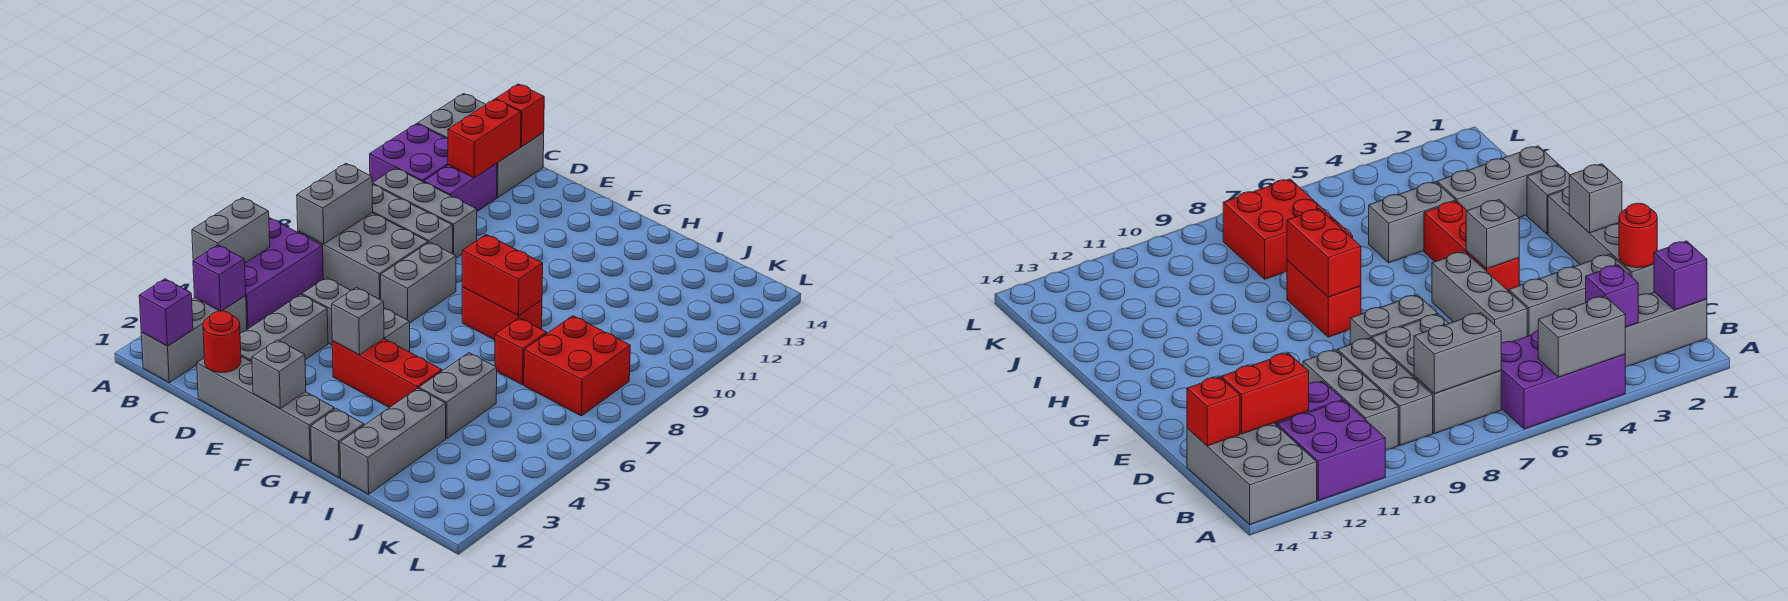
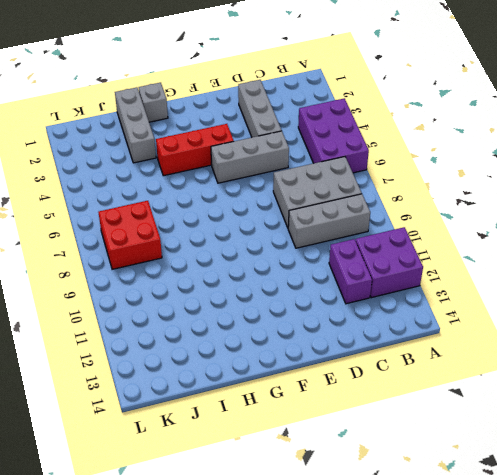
none -> grey brick A13:C14 level 1
none -> grey brick B1:B3 level 1
none -> grey brick B10:D10 level 1

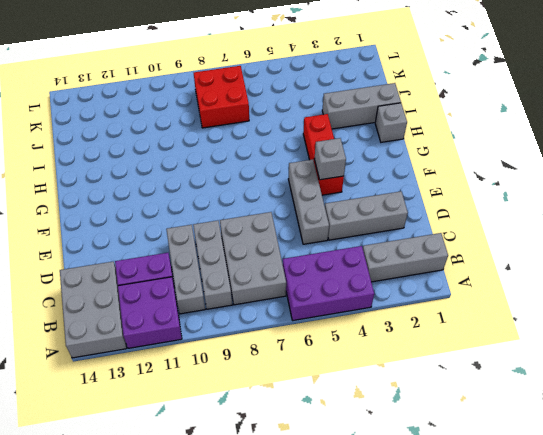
none -> grey brick D1:G1 level 1
none -> grey brick E7:E8 level 1
none -> red brick G8:H8 level 1

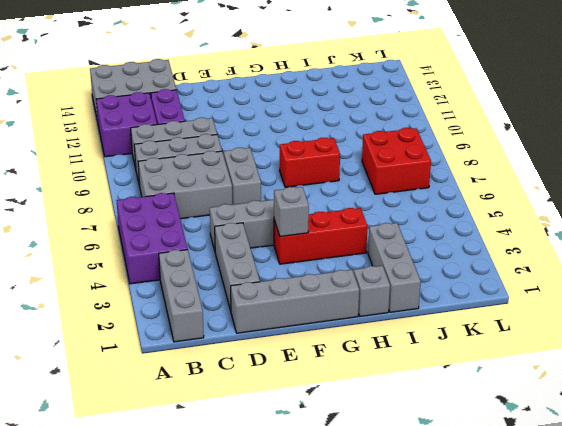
none -> grey brick I4:I5 level 1
none -> red brick I7 level 1
none -> grey brick A4:A5 level 2

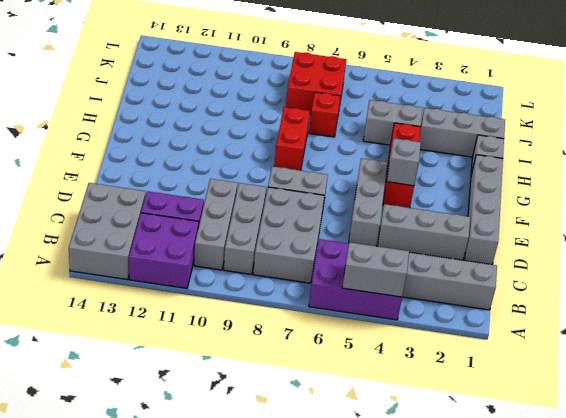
none -> purple brick B1 level 2
none -> purple brick B3 level 2
none -> grey brick B7:B8 level 2

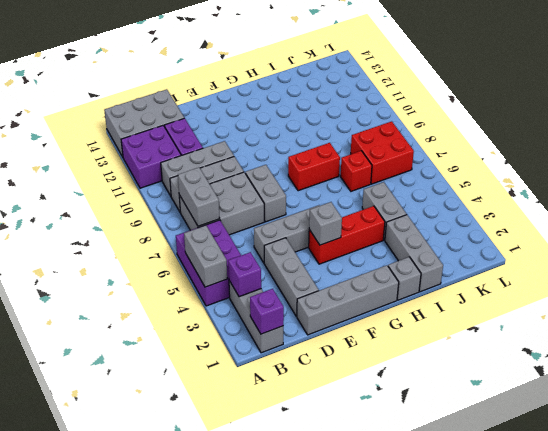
none -> red brick C12:C13 level 2
none -> red brick C14 level 2
none -> red round brick D1 level 2

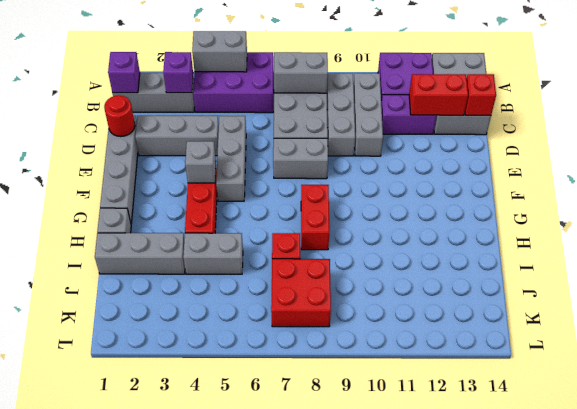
none -> grey brick F1 level 2
none -> red brick G8:H8 level 2

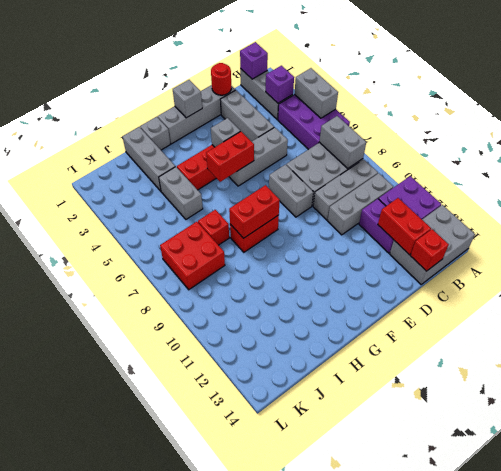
red brick F5:G5 level 2 -> none

